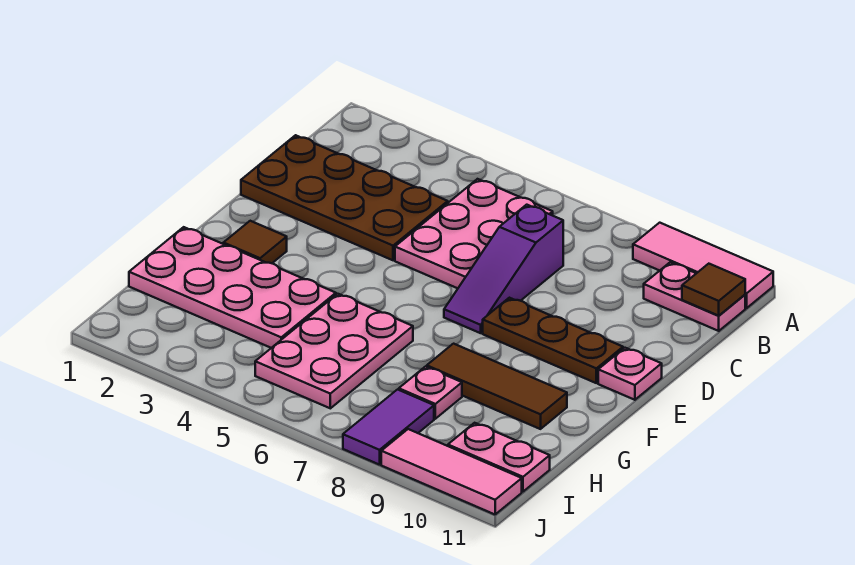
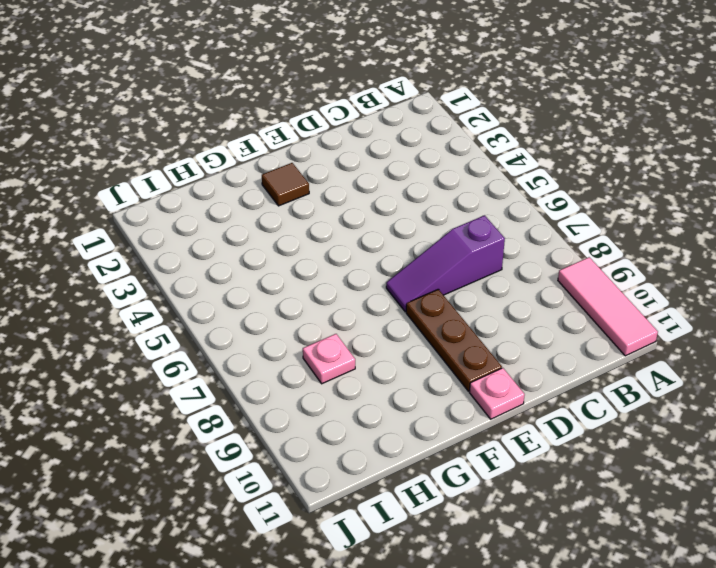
none -> pink plate B5:D6 level 1
none -> pink plate B10:B11 level 1
none -> brown plate C1:D4 level 1

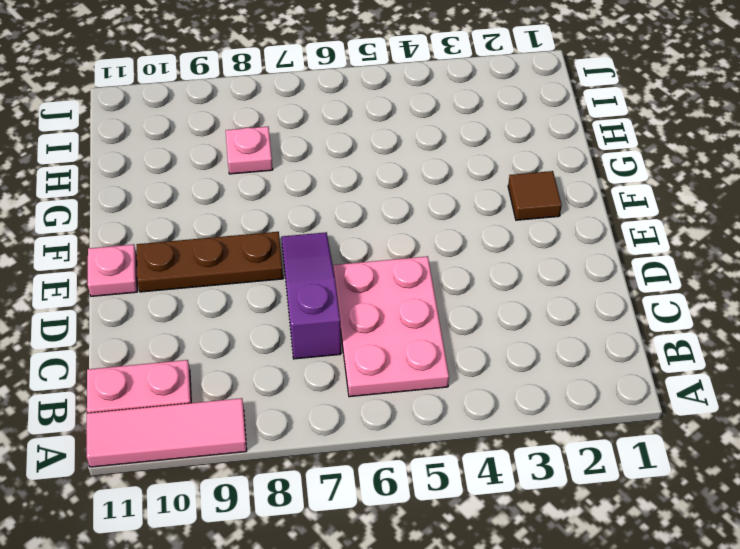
none -> brown plate C1:D4 level 1
none -> pink plate G1:H4 level 1
none -> pink plate G5:I6 level 1

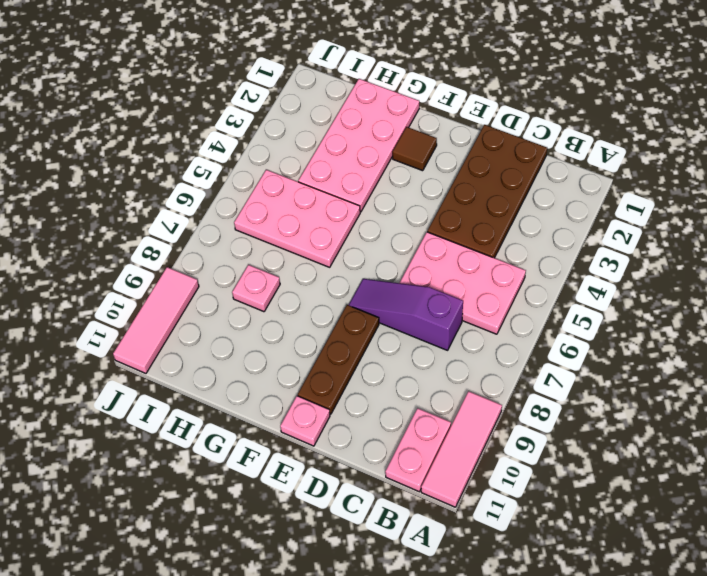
none -> brown tile G8:G10 level 1
none -> purple tile I8:J8 level 1
none -> pink plate I10:I11 level 1

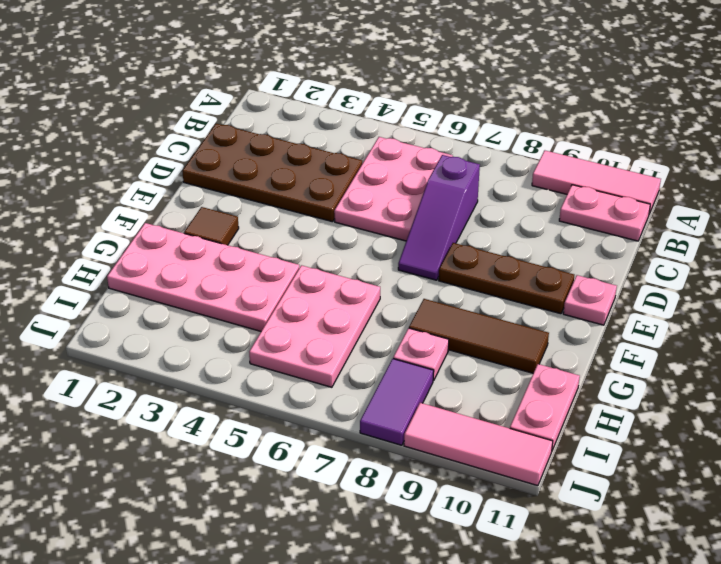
pink plate H11:I11 level 1 -> pink plate I10:I11 level 1
none -> brown tile B11 level 2

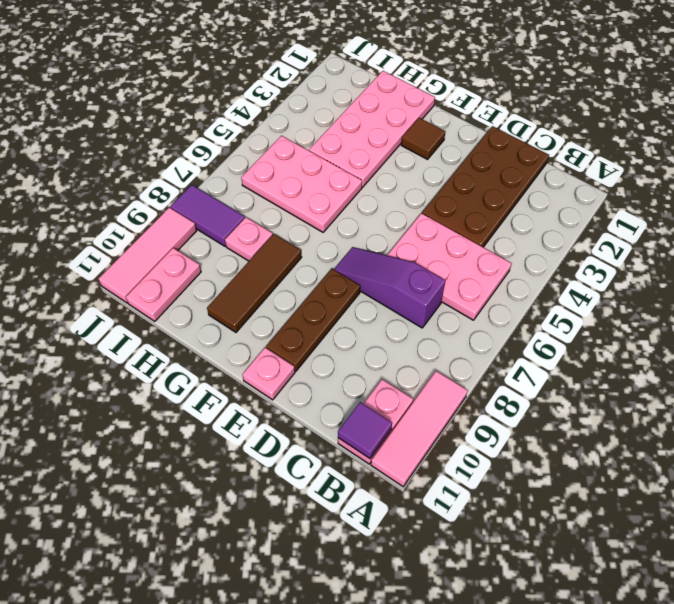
purple tile B11 level 2 -> brown tile B11 level 2

